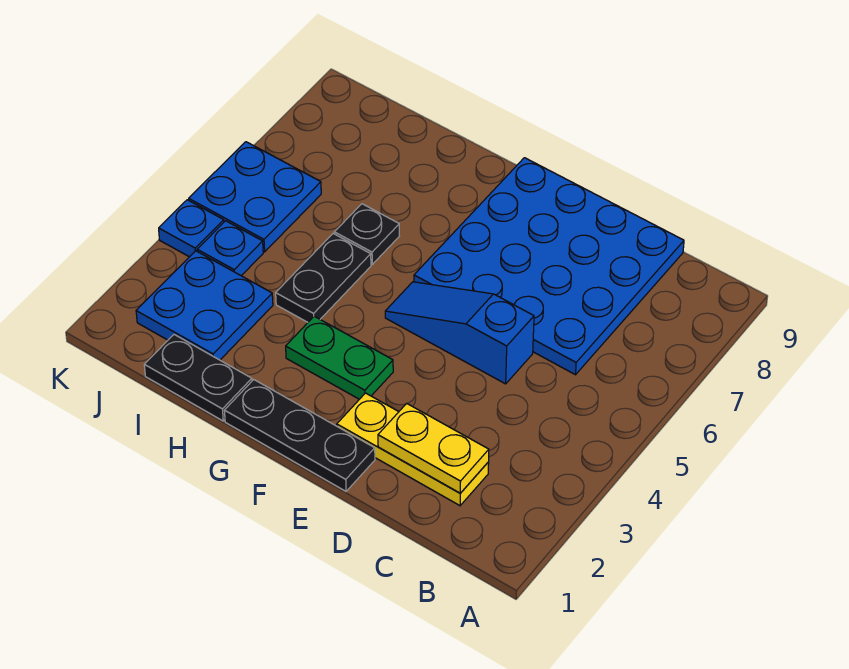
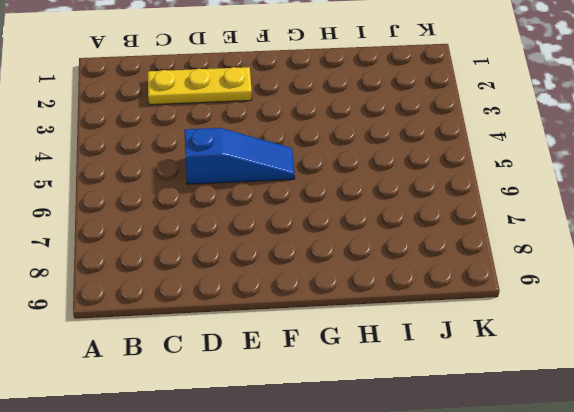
none -> blue plate C6:F9 level 1
none -> black plate E1:G1 level 1
none -> green plate F3:G3 level 1

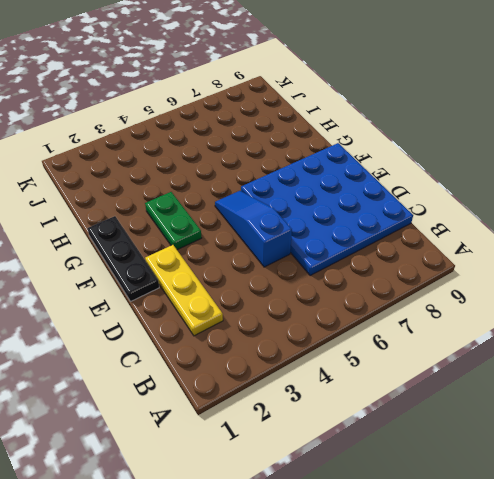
none -> black plate H1:I1 level 1
none -> black plate H4:H5 level 1
none -> black plate H6 level 1

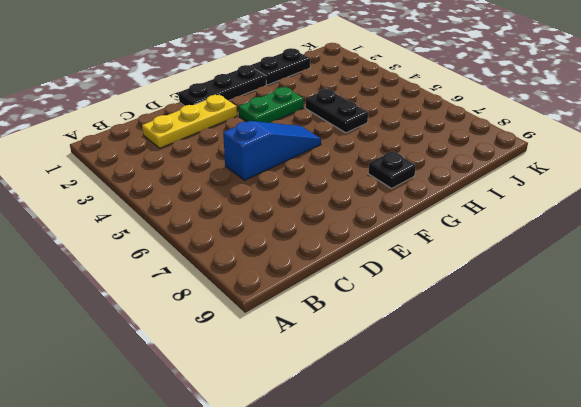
black plate G8 level 1 -> black plate H6 level 1
none -> blue plate C6:F9 level 1
none -> blue plate I2:J3 level 1
none -> blue plate J4 level 1

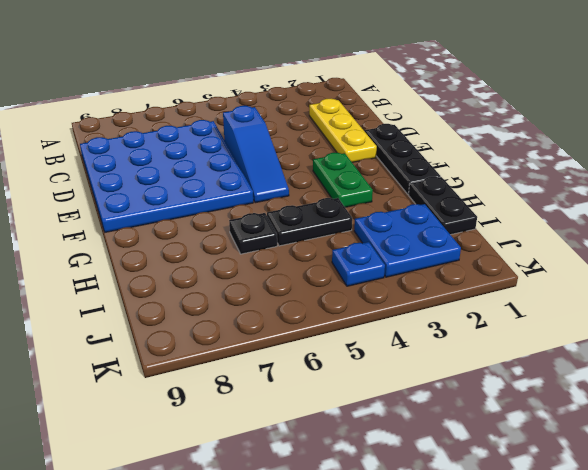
none -> blue plate J5:K6 level 1
none -> blue plate K4 level 1
none -> yellow plate C2:D2 level 2

